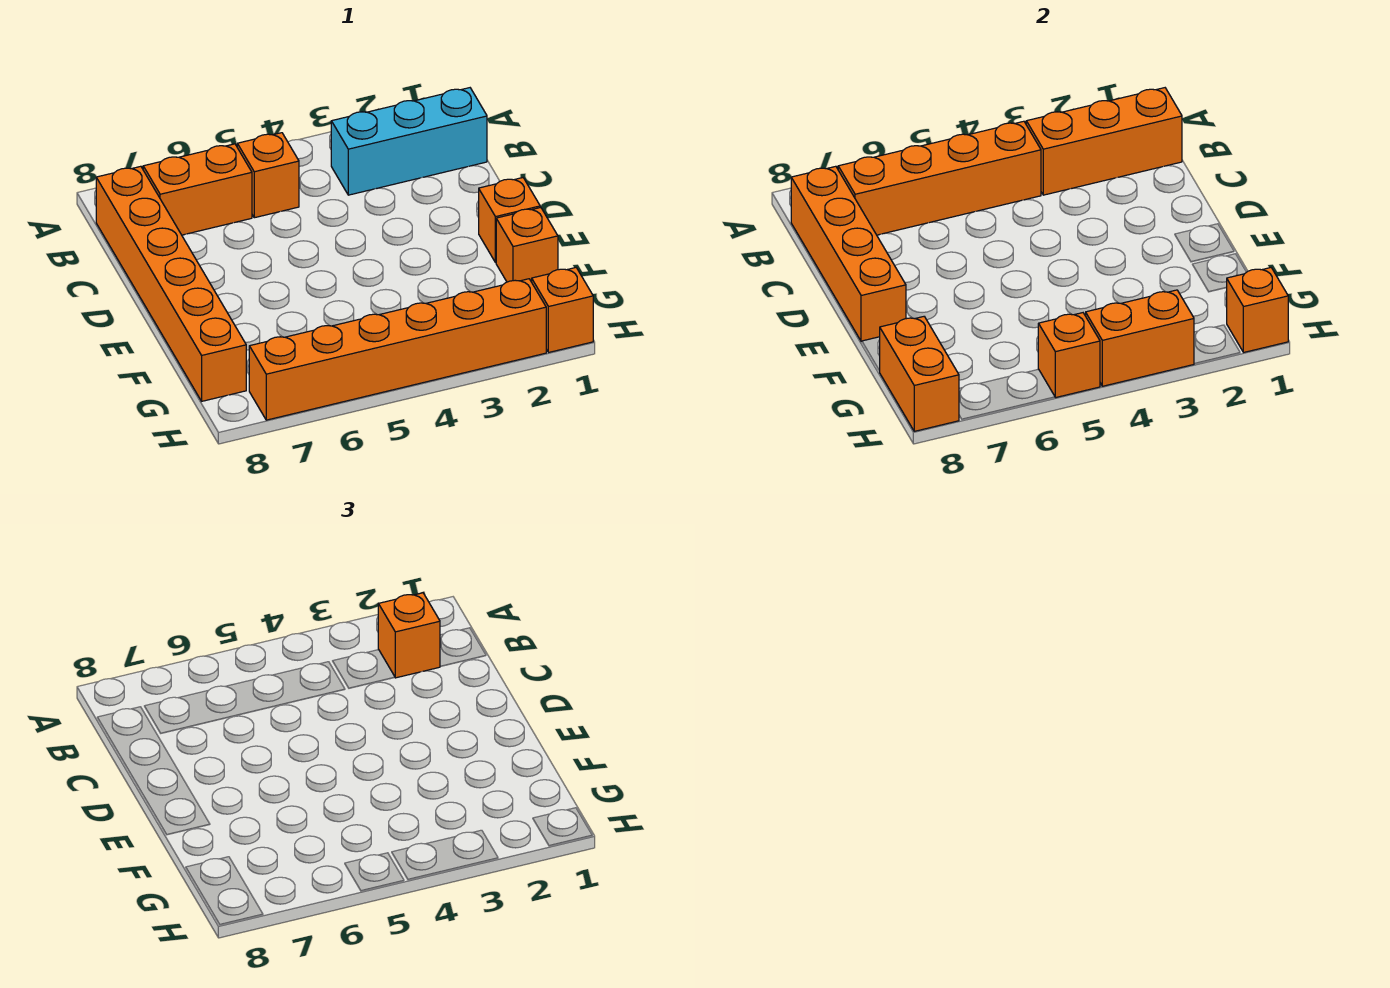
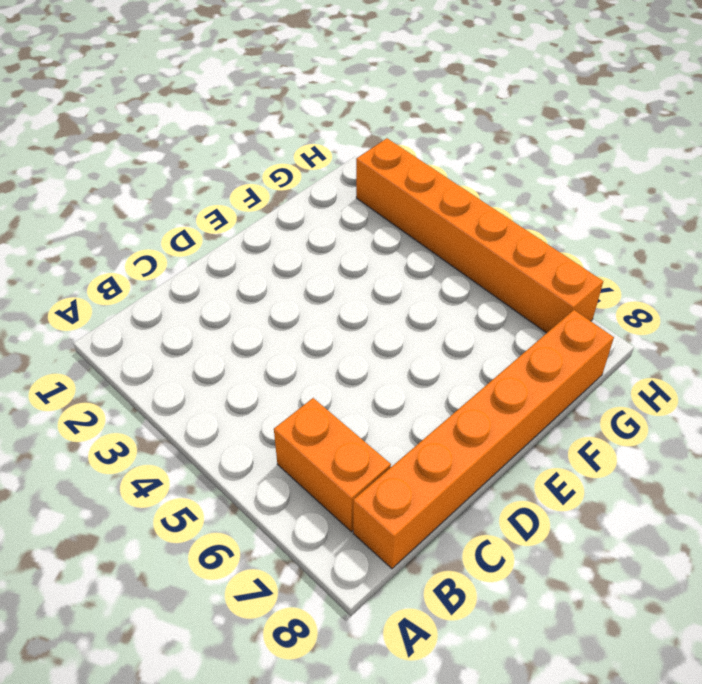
none -> cyan brick B1:B3 level 1
none -> orange brick B5 level 1
none -> orange brick E1 level 1

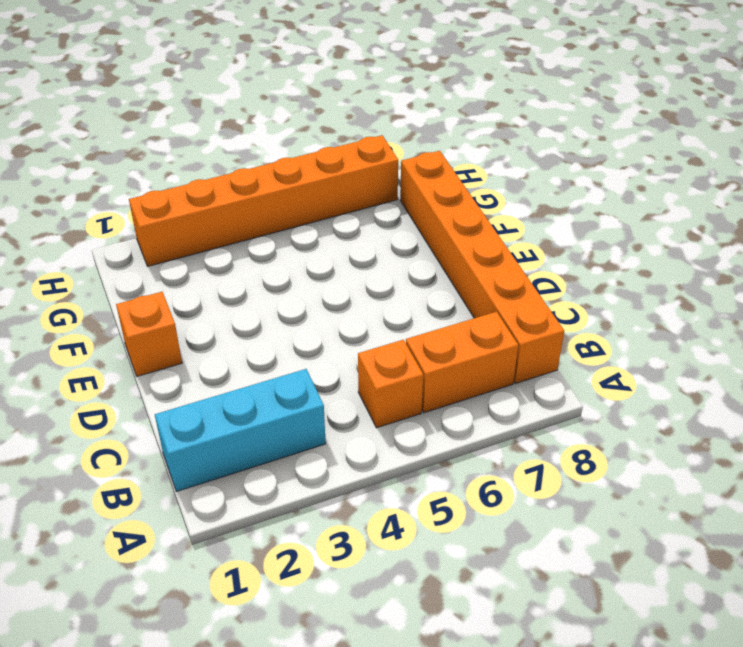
none -> orange brick F1 level 1
none -> orange brick H1 level 1
none -> orange brick B1:B3 level 2

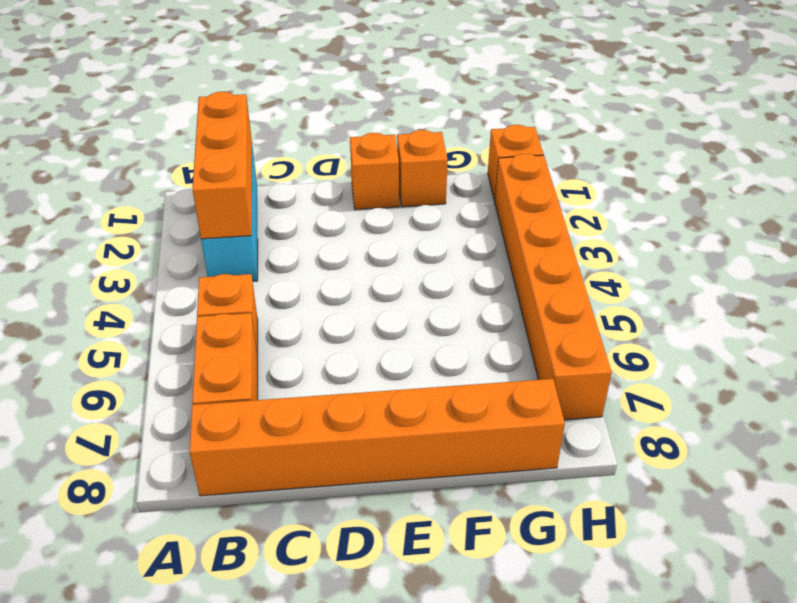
none -> orange brick B4:B7 level 2
none -> orange brick B8:E8 level 2
none -> orange brick G8:H8 level 2

